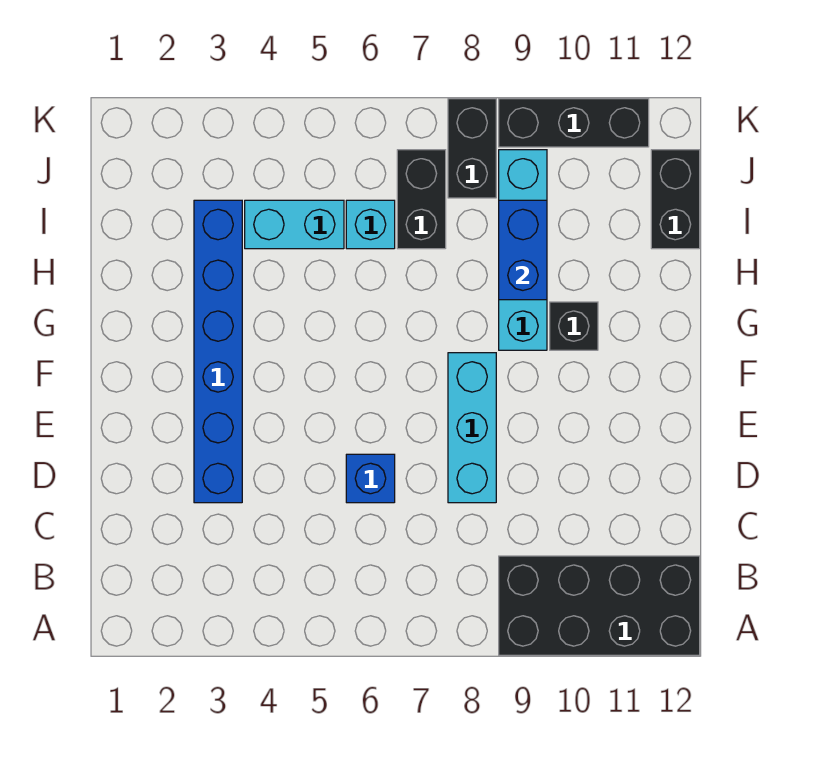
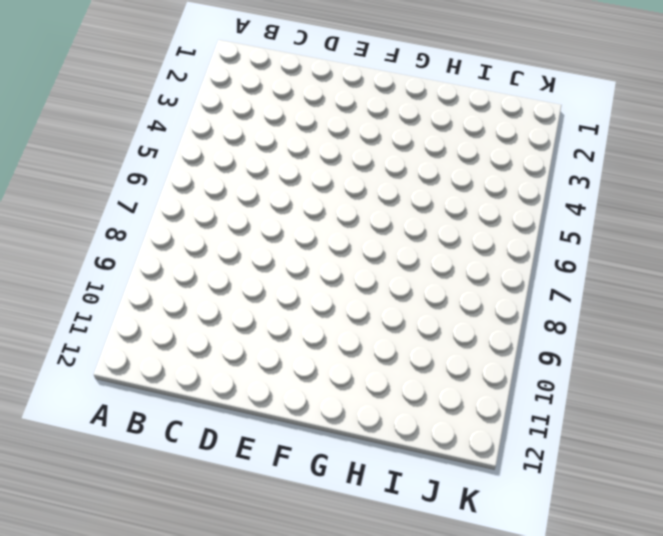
none -> black brick A9:B12 level 1
none -> blue brick D3:I3 level 1
none -> blue brick D6 level 1

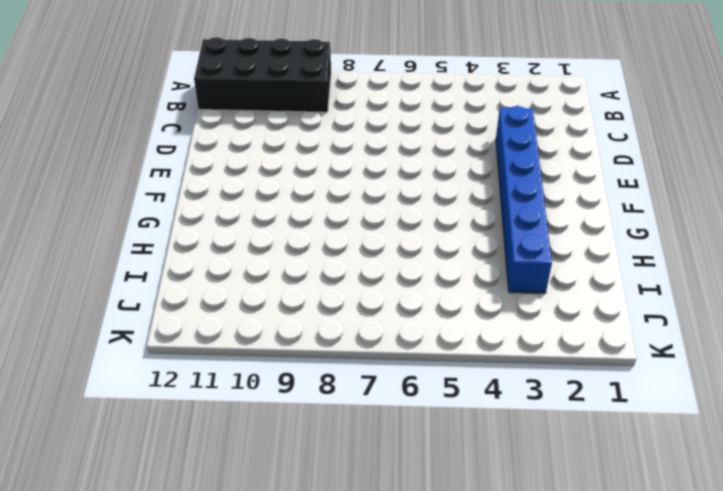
none -> blue brick D6 level 1
none -> cyan brick D8:F8 level 1
none -> cyan brick G9:J9 level 1

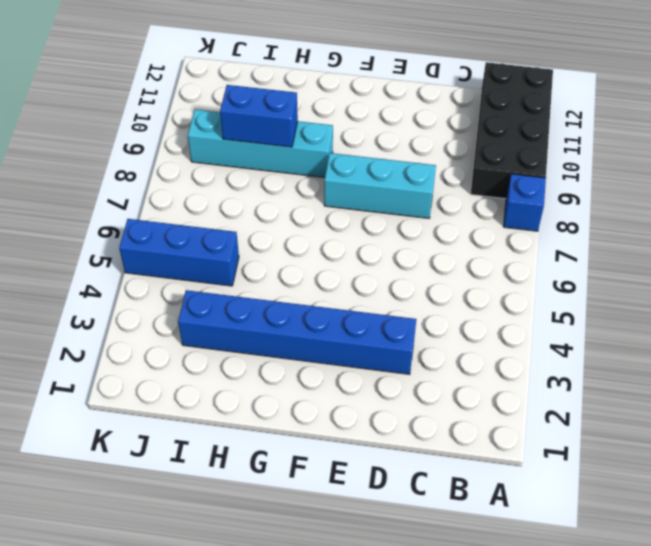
blue brick A8 level 1 -> blue brick D6 level 1
blue brick I5:K5 level 1 -> cyan brick I4:I5 level 1
none -> black brick G10 level 1
none -> cyan brick I6 level 1
none -> black brick I7:J7 level 1

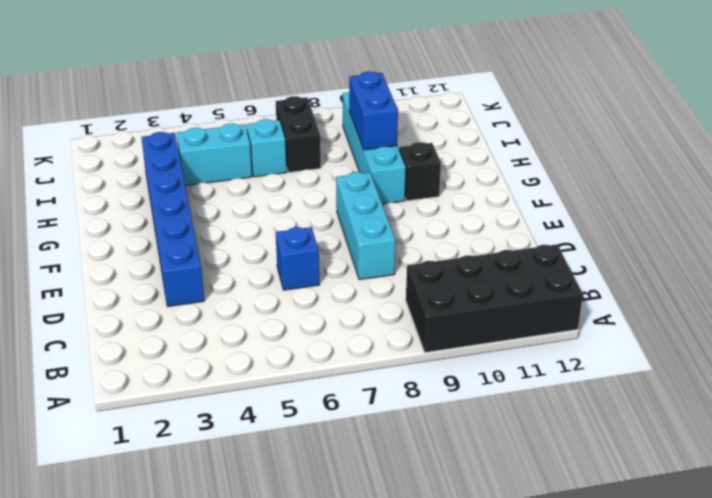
none -> black brick I12:J12 level 1
none -> black brick J8:K8 level 1
none -> black brick K9:K11 level 1

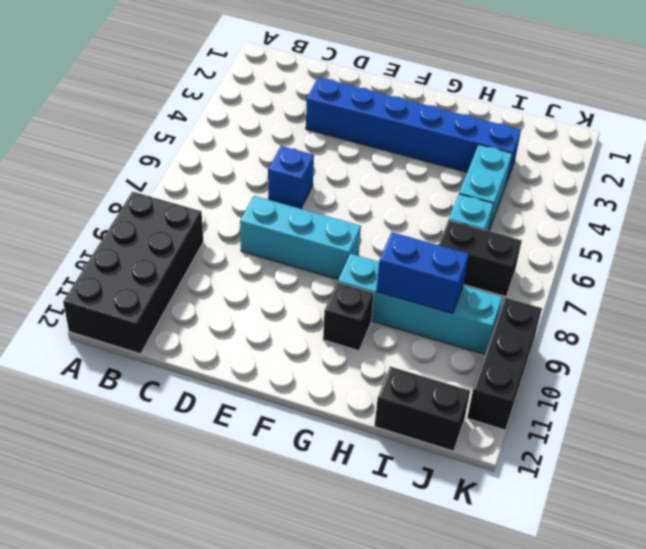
none -> black brick J8:K8 level 1

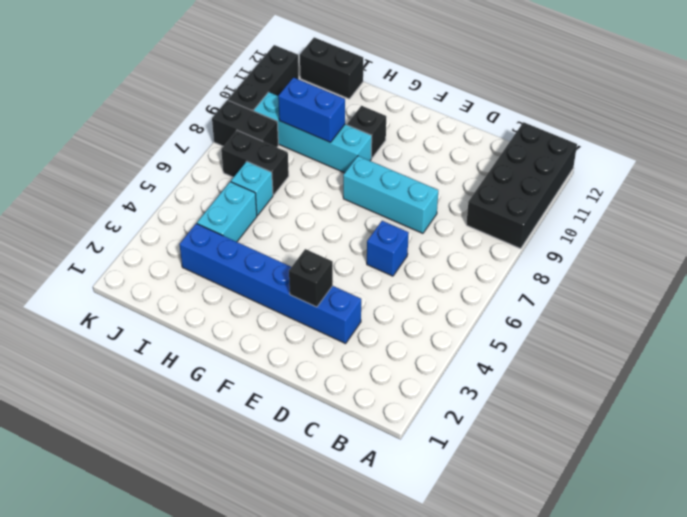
black brick E3 level 2 -> none

